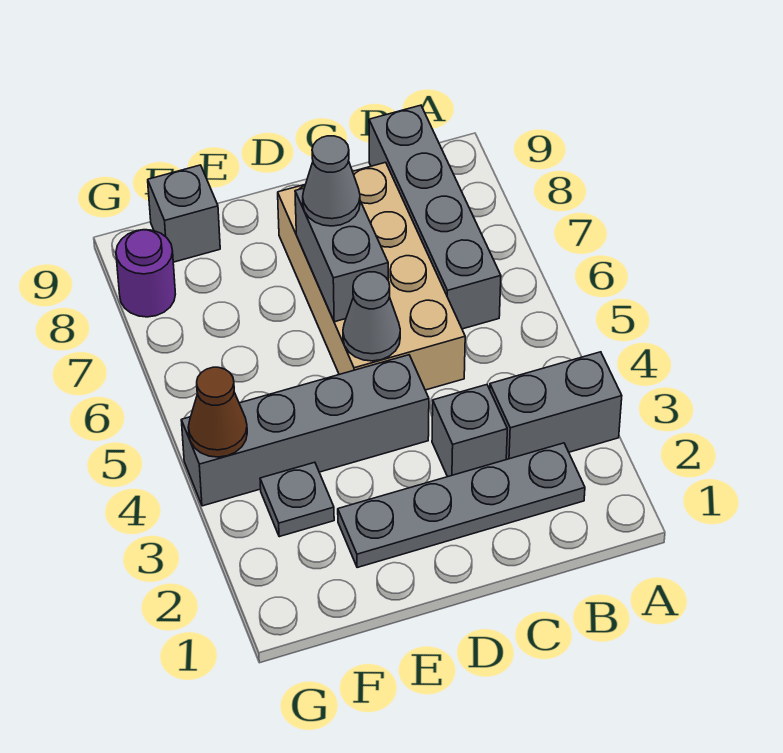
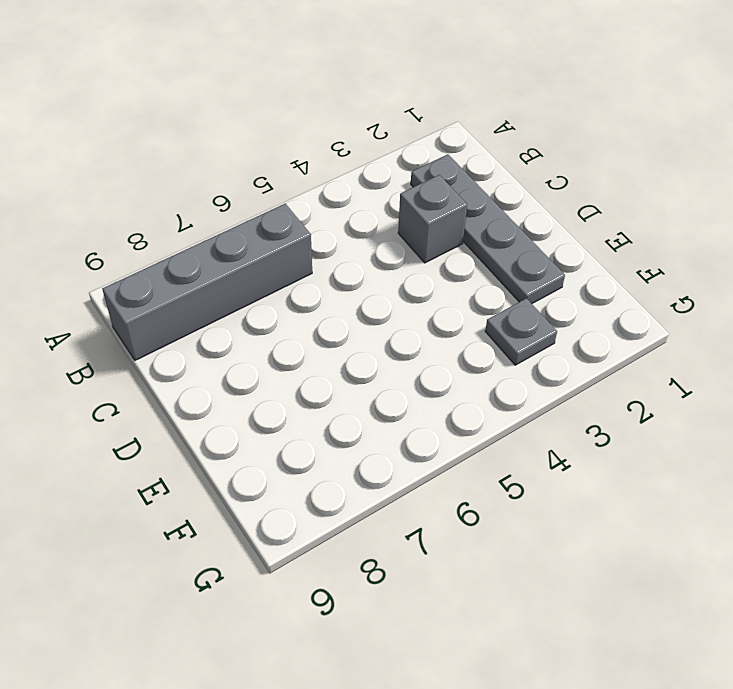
none -> grey brick A3:B3 level 1
none -> tan brick C5:D8 level 1
none -> grey brick D4:G4 level 1

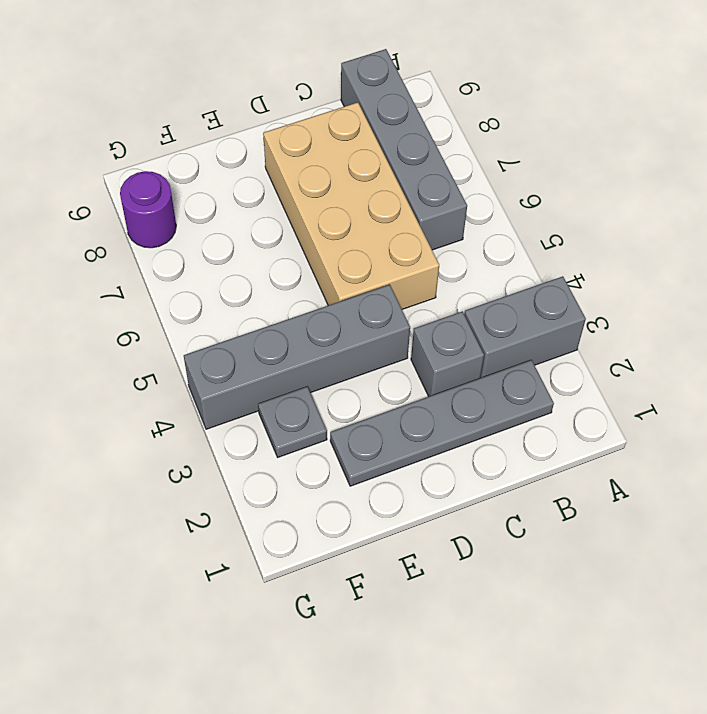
none -> grey brick F9 level 1
none -> grey cone D5 level 2
none -> grey brick D6:D7 level 2

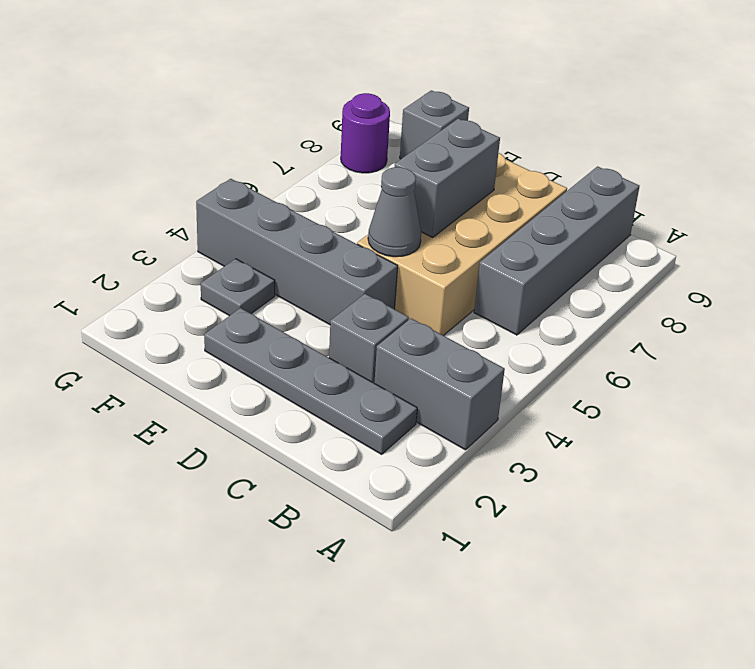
none -> brown cone G4 level 2
none -> grey cone D7 level 3

